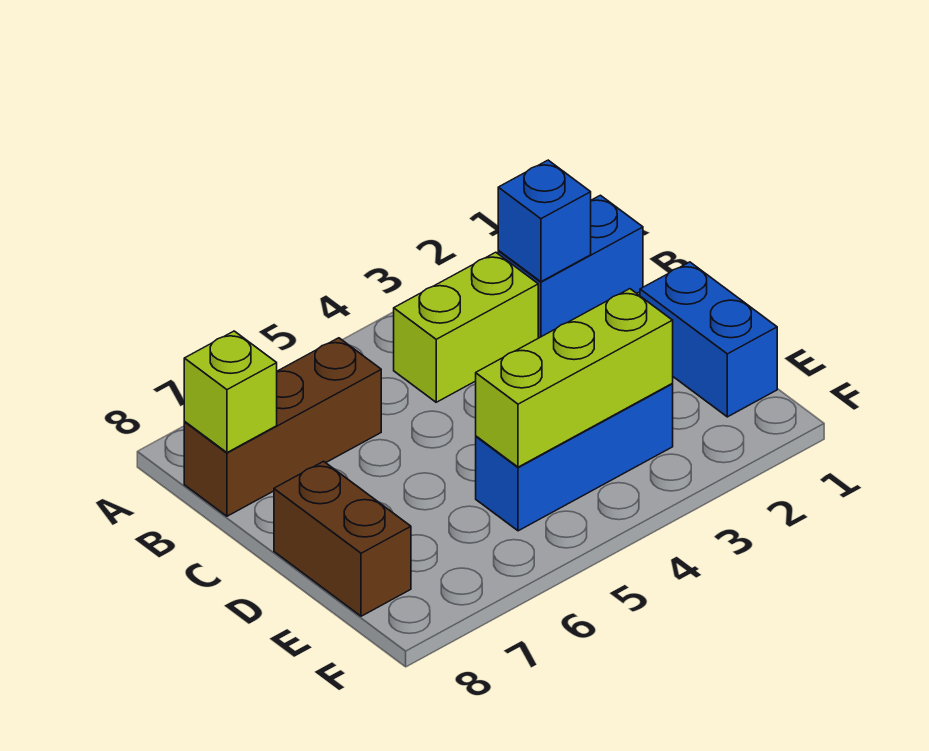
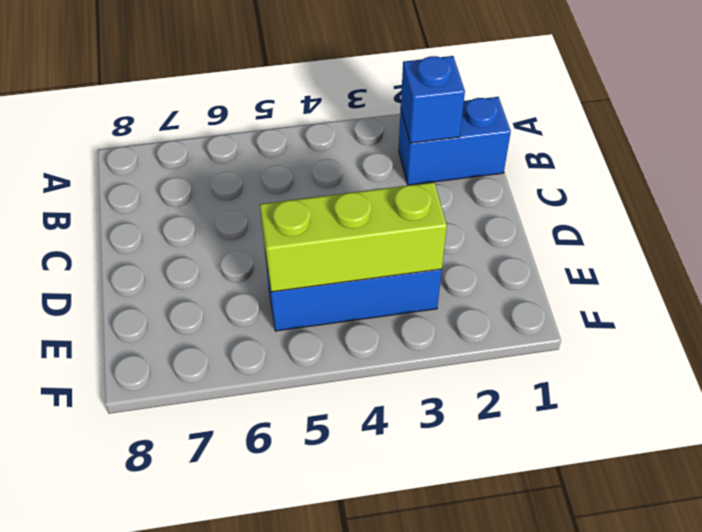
none -> lime brick B3:B4 level 1
none -> brown brick B6:B8 level 1

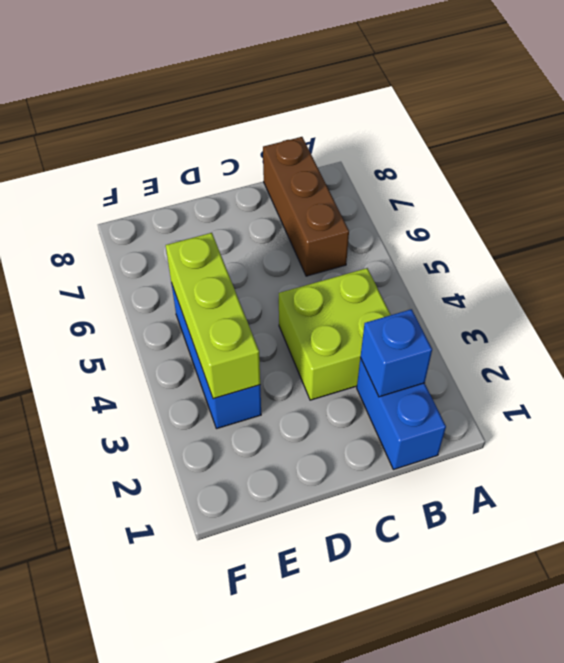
lime brick B3:C4 level 1 -> lime brick B3:B4 level 1
none -> blue brick D1:E1 level 1
none -> brown brick D8:E8 level 1

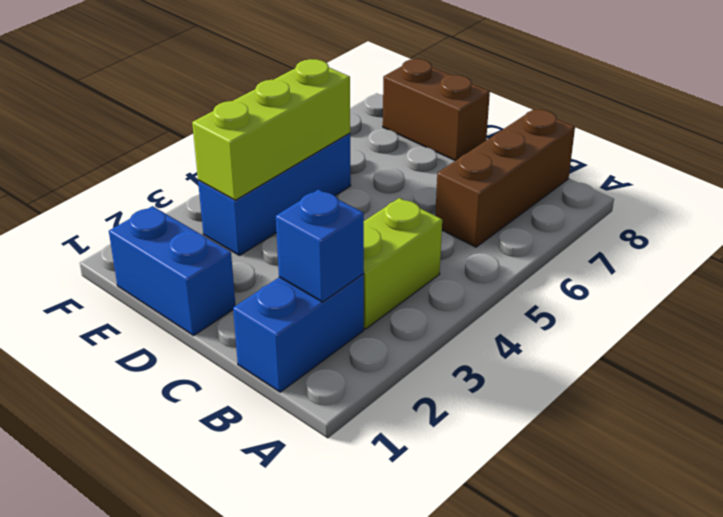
none -> lime brick B8 level 2

